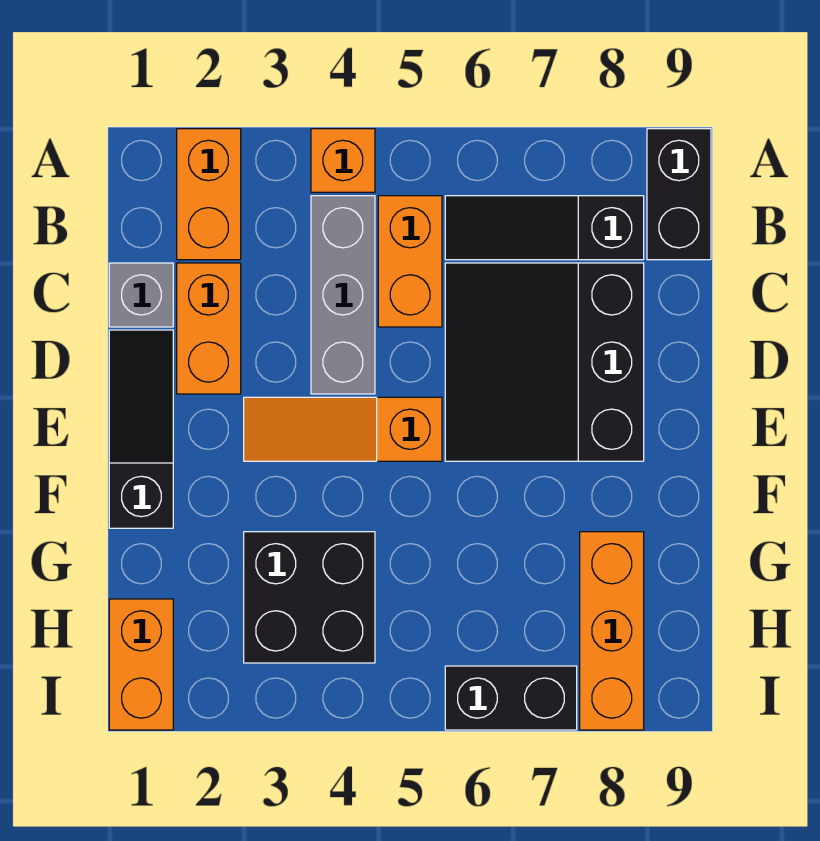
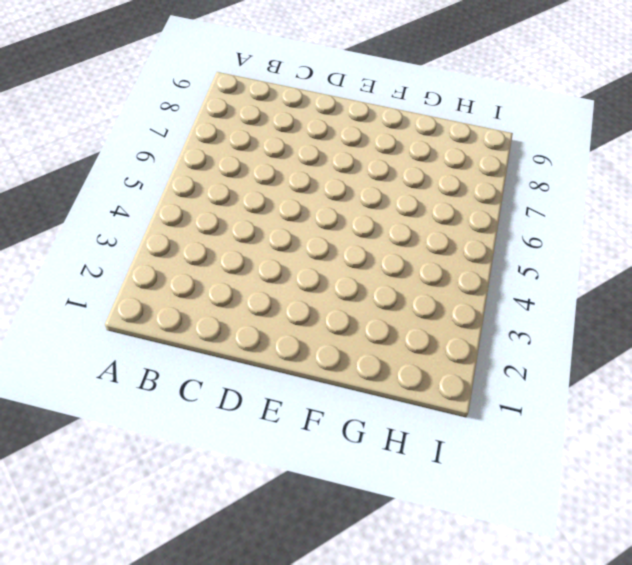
none -> orange brick A2:B2 level 1
none -> orange brick A4 level 1
none -> black brick A9:B9 level 1

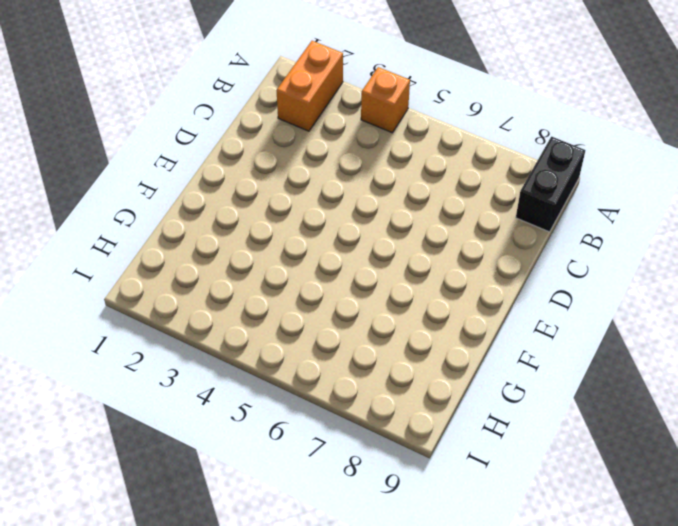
none -> grey brick B4:D4 level 1
none -> orange brick B5:C5 level 1
none -> black slope B6:B8 level 1 top 8

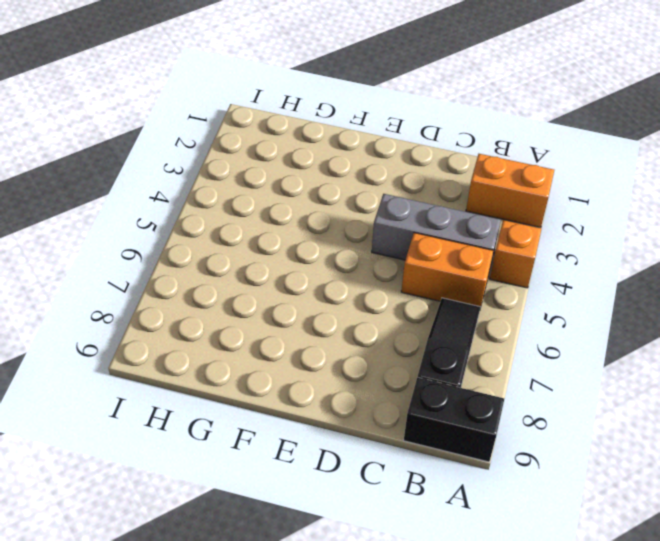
none -> grey brick C1 level 1
none -> orange brick C2:D2 level 1
none -> black slope C6:E8 level 1 top 8

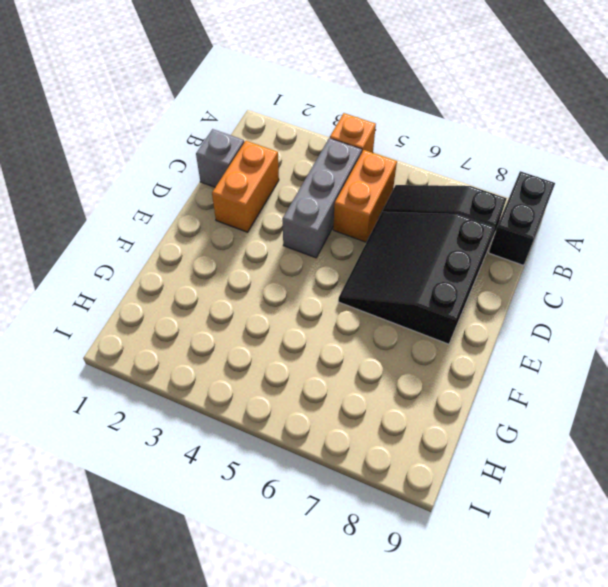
none -> orange brick A2:B2 level 1
none -> black slope D1:F1 level 1 top F
none -> orange slope E3:E5 level 1 top 5

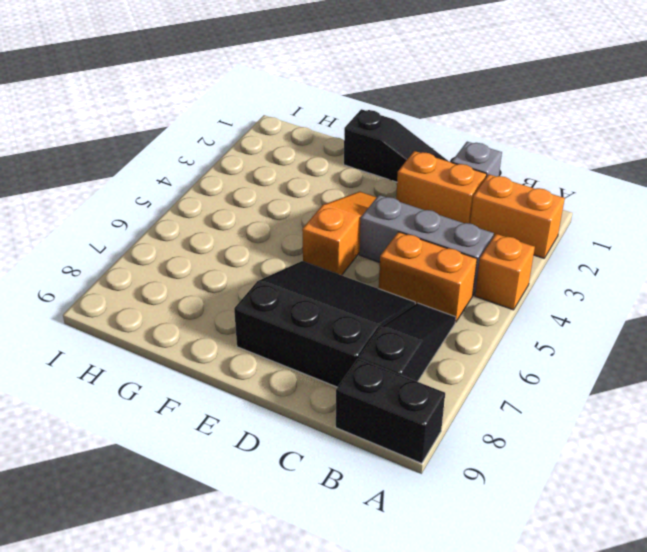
none -> black brick G3:H4 level 1
none -> orange brick G8:I8 level 1
none -> orange brick H1:I1 level 1

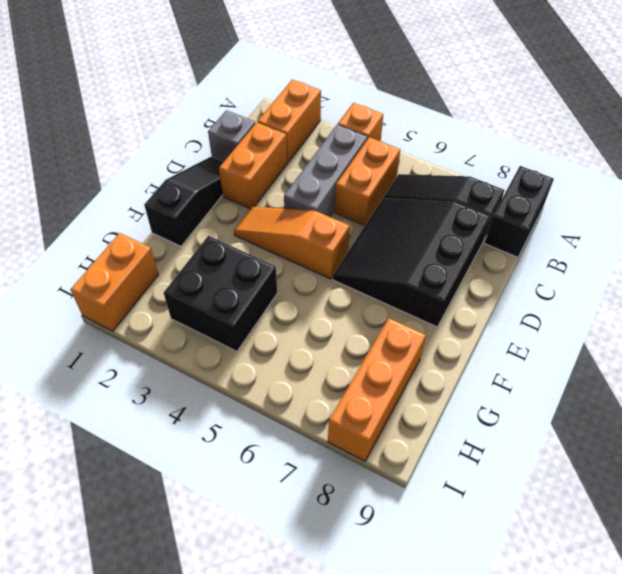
none -> black brick I6:I7 level 1

